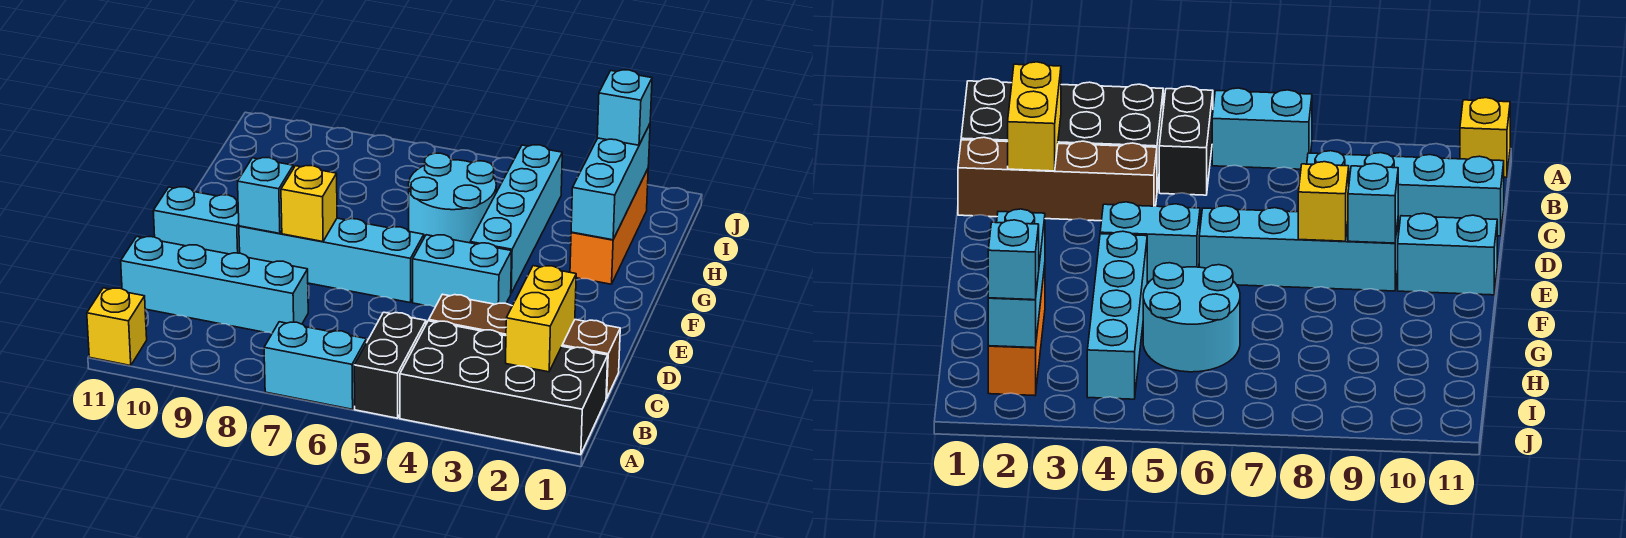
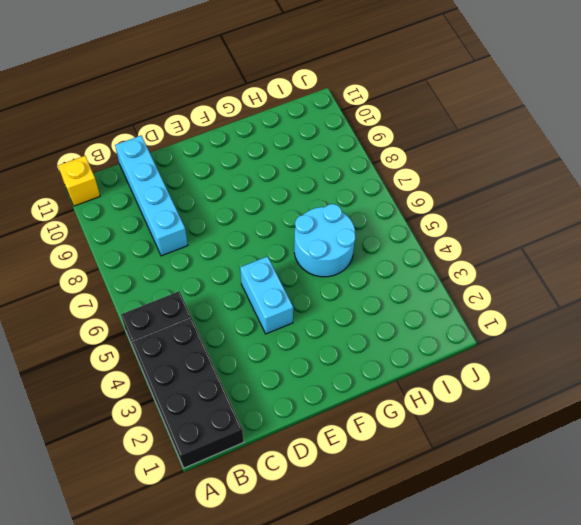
none -> cyan brick A6:A7 level 1
none -> brown brick C1:C4 level 1
none -> cyan brick E6:E9 level 1

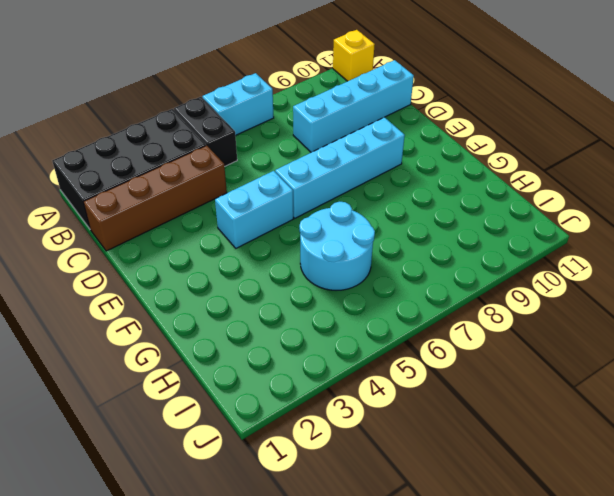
none -> cyan brick E10:E11 level 1
none -> cyan brick F4:I4 level 1
none -> orange brick G2:I2 level 1

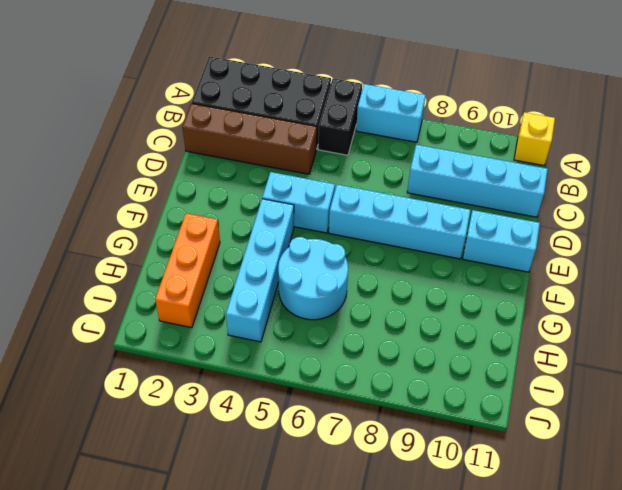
none -> yellow brick B2:C2 level 2
none -> yellow brick E8 level 2
none -> cyan brick E9 level 2

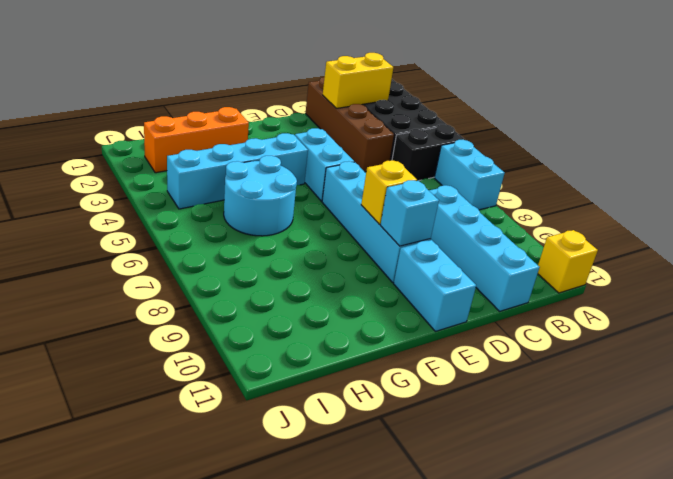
none -> cyan brick G2:I2 level 2
none -> cyan brick I2 level 3

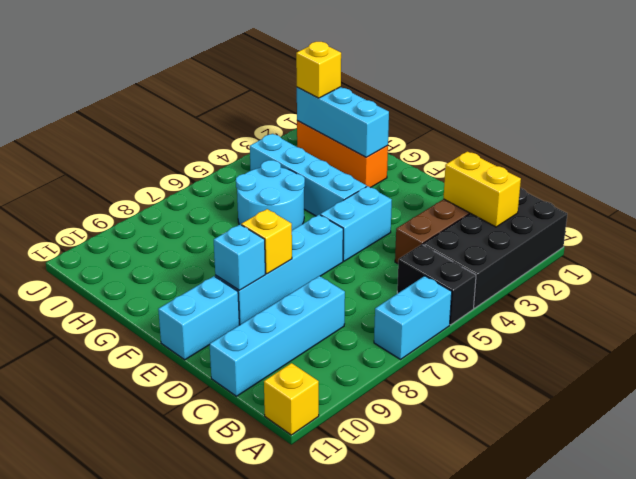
yellow brick I2 level 3 -> cyan brick I2 level 3

